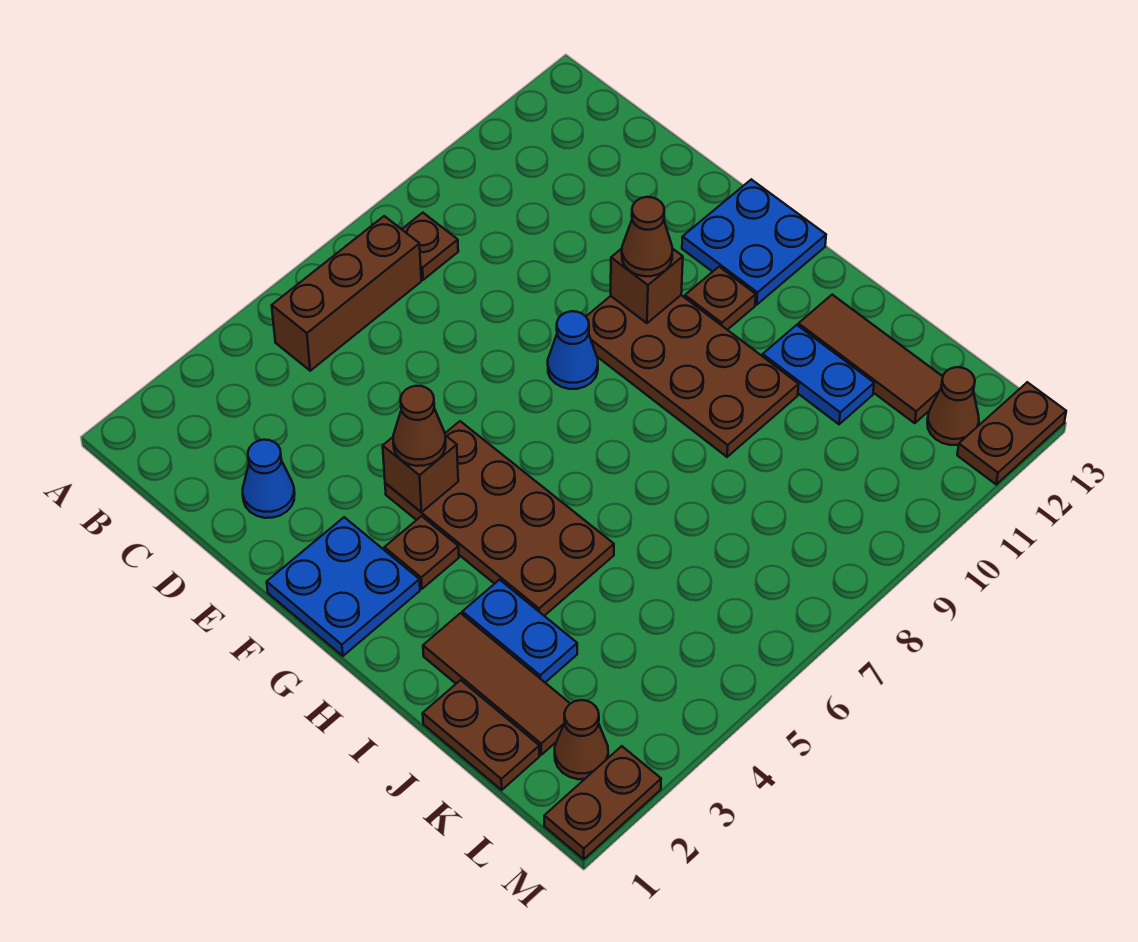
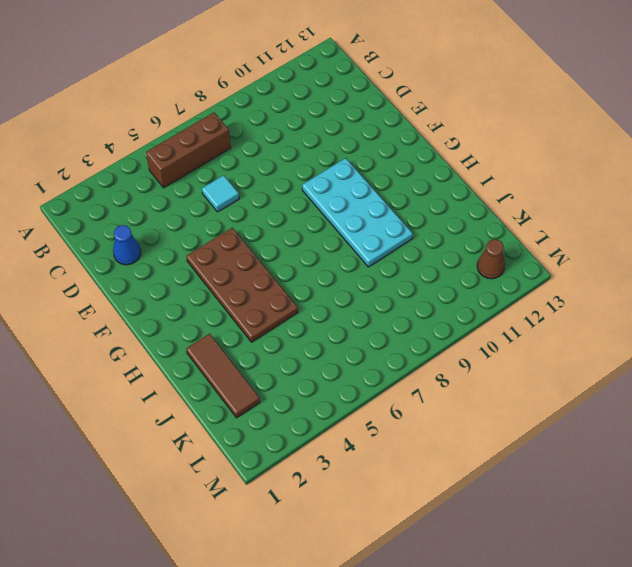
cyan tile D6 level 1 -> none
cyan plate F9:I10 level 1 -> brown plate F9:I10 level 1
none -> brown plate B8 level 1
none -> blue plate F1:G2 level 1
none -> blue cone F8 level 1

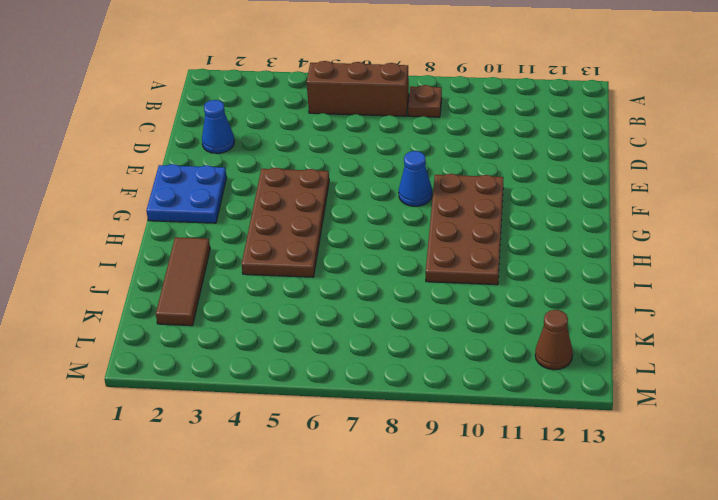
none -> blue plate F12:G13 level 1
none -> brown plate G3 level 1
none -> brown plate G11 level 1

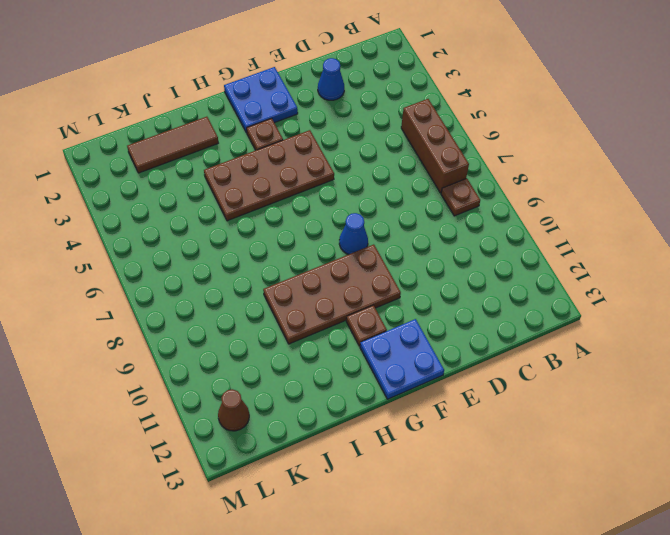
none -> blue plate I3:J3 level 1
none -> blue plate I11:J11 level 1
none -> brown tile I12:K12 level 1

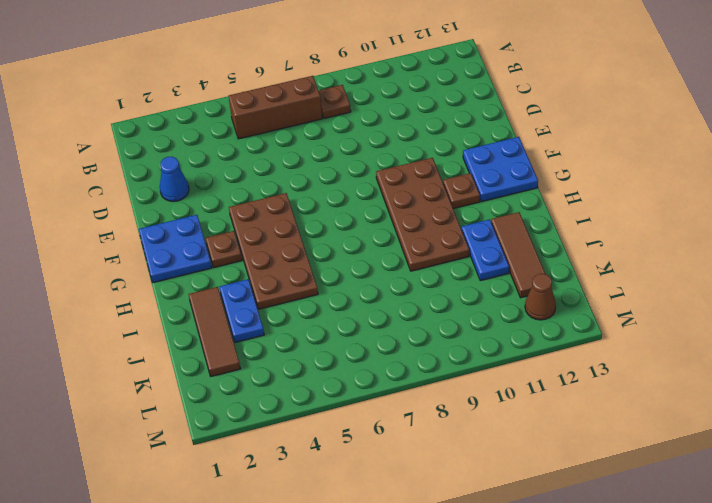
none -> blue cone F8 level 1
none -> brown plate J1:K1 level 1
none -> brown cone L2 level 1

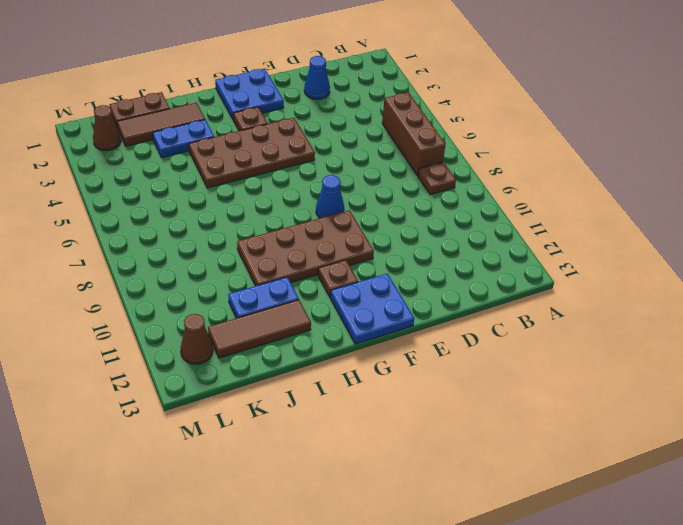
none -> brown plate M1:M2 level 1
none -> brown plate M12:M13 level 1
none -> brown brick F4 level 2

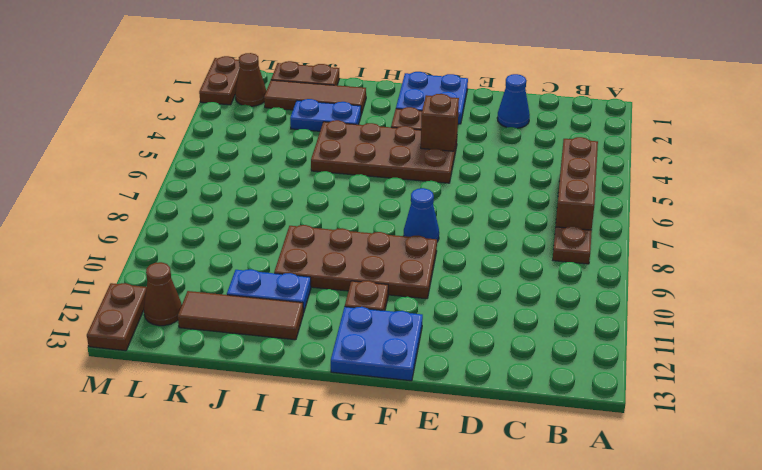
none -> brown brick F10 level 2
none -> brown cone F4 level 3
none -> brown cone F10 level 3

